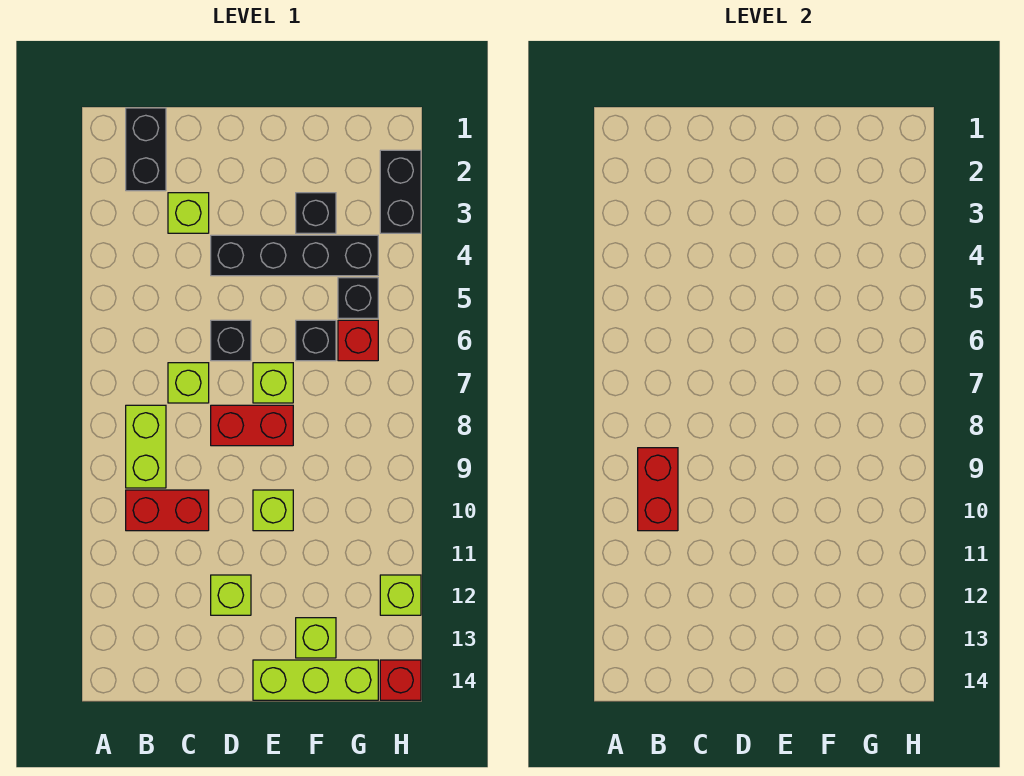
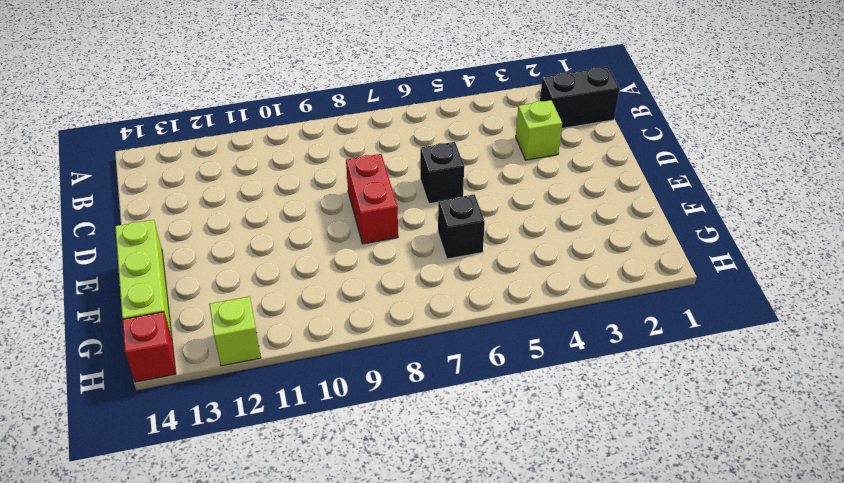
none -> lime brick B8:B9 level 1
none -> red brick B10:C10 level 1
none -> lime brick C7 level 1

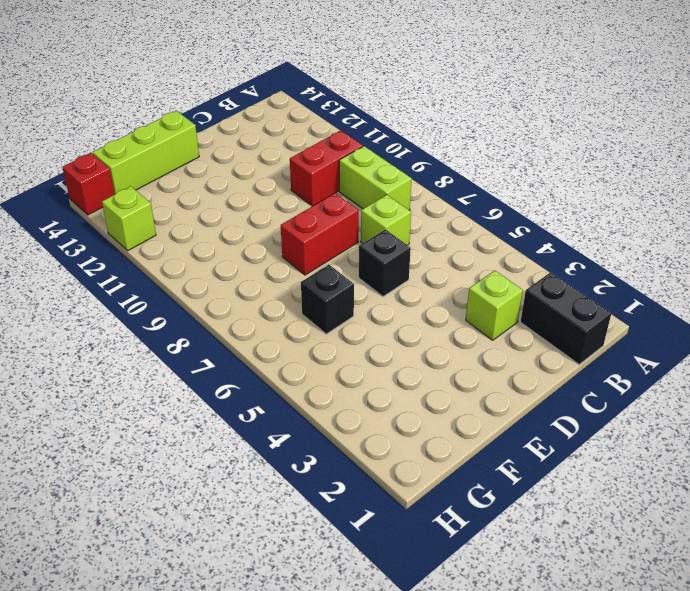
none -> black brick D4:G4 level 1
none -> lime brick D12 level 1
none -> lime brick E7 level 1

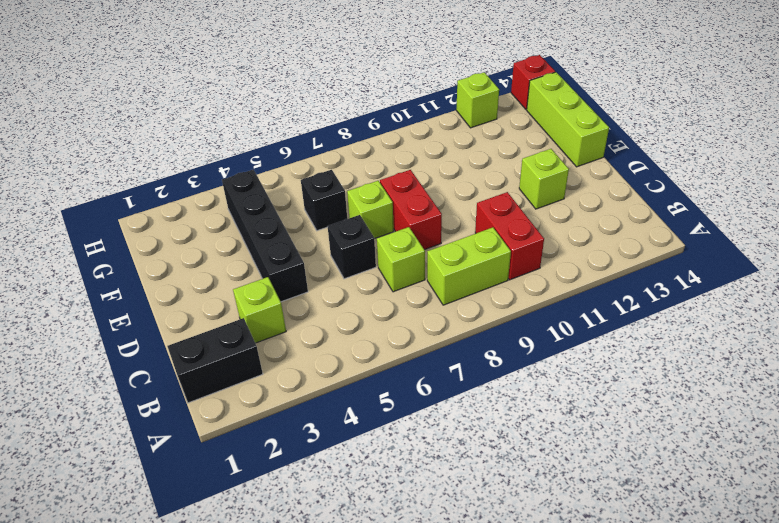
none -> lime brick E10 level 1
none -> black brick F3 level 1
none -> lime brick F13 level 1

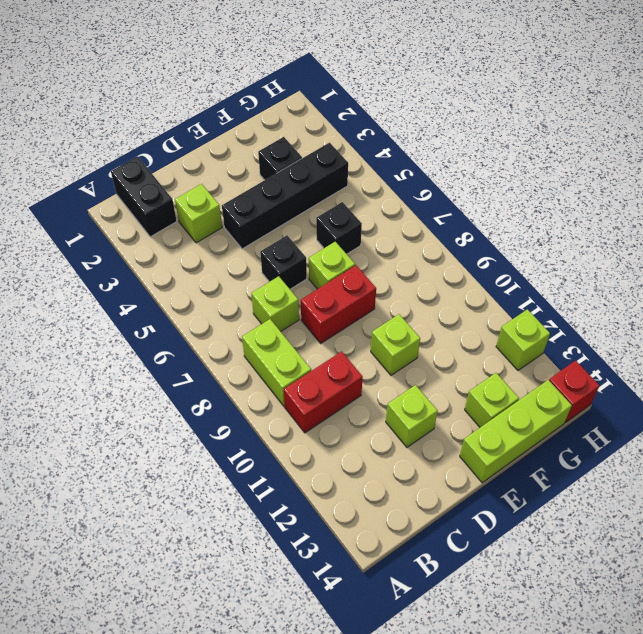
none -> black brick G5 level 1
none -> red brick G6 level 1
none -> black brick H2:H3 level 1

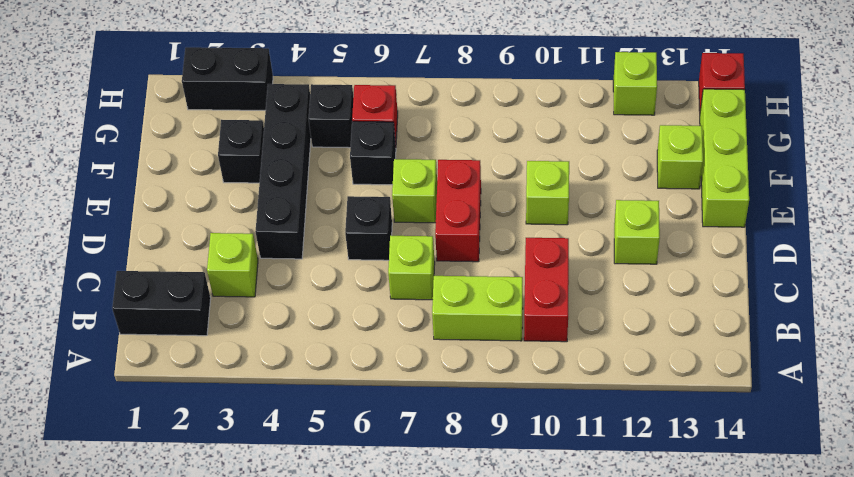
none -> red brick B9:B10 level 2

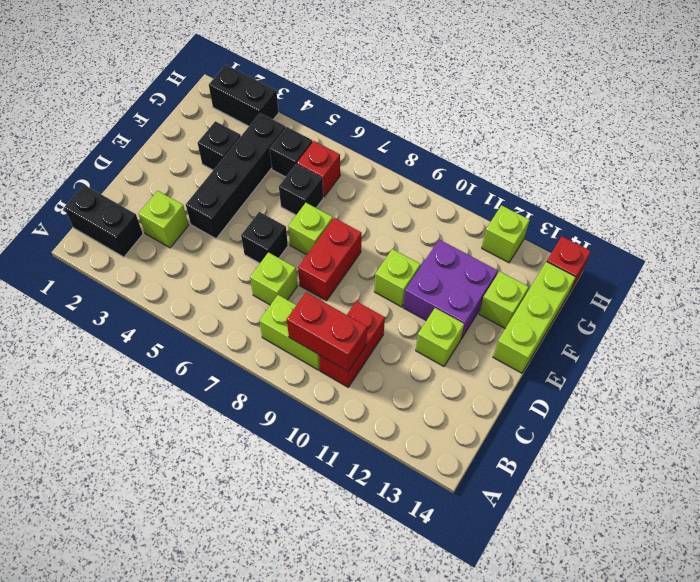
purple brick E11:F12 level 1 -> none

